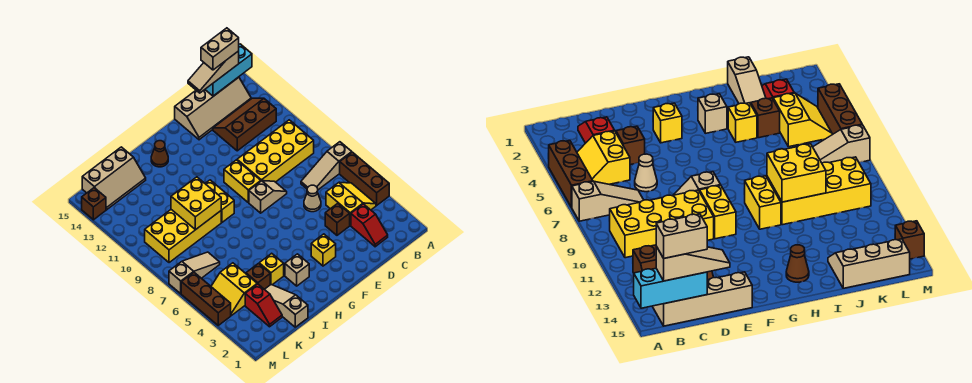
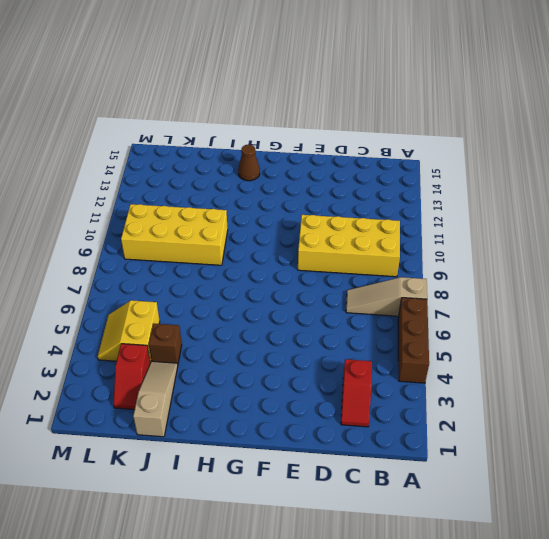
none -> yellow slope B4:C5 level 1 top C
none -> brown slope B12:D13 level 1 top 12
none -> tan slope B14:E15 level 1 top 15

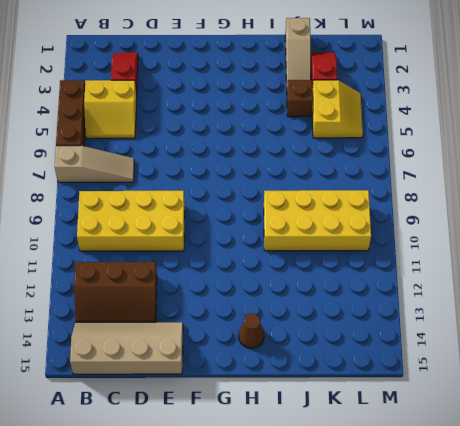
yellow slope B4:C5 level 1 top 4 -> yellow slope B4:C5 level 1 top C
none -> brown brick D4 level 1
none -> tan cone D6 level 1
none -> tan slope E8:F8 level 1 top F

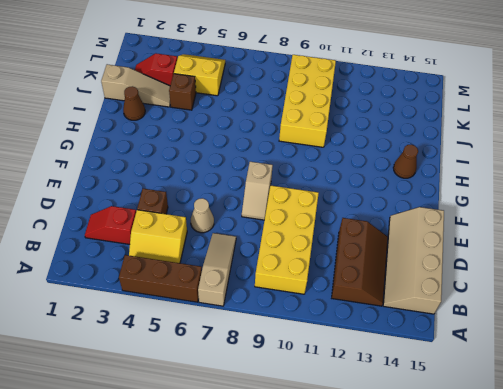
brown cone I2 level 1 -> none
none -> yellow brick F3 level 1
none -> yellow brick F9:F10 level 1
none -> tan brick H3 level 1

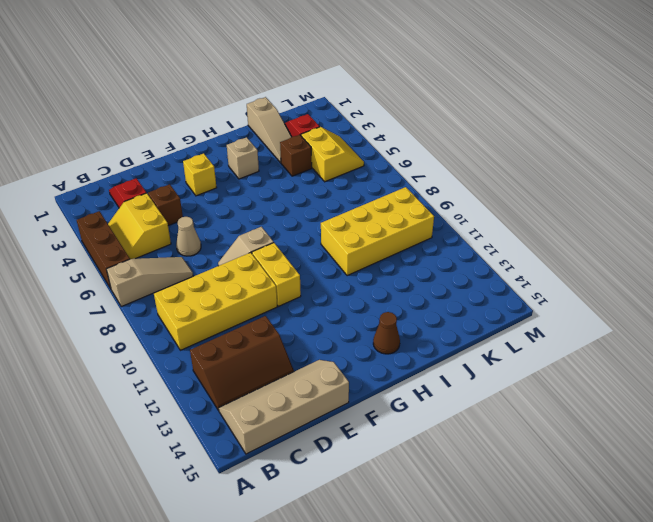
none -> yellow brick H9:H10 level 1
none -> yellow brick I4 level 1
none -> tan slope J14:L15 level 1 top 15

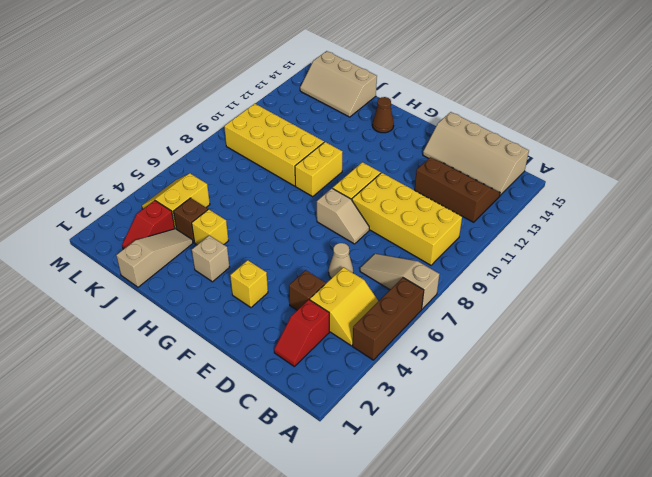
none -> tan slope K7:M7 level 1 top M
none -> brown brick M4:M6 level 1
none -> brown brick M14 level 1

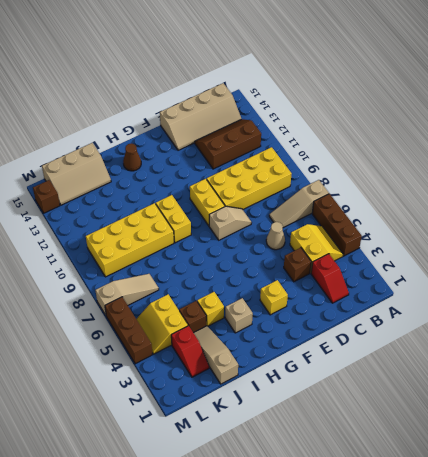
none -> cyan brick A15:C15 level 2
none -> yellow brick I9:J10 level 2
none -> tan slope B15:D15 level 3 top B

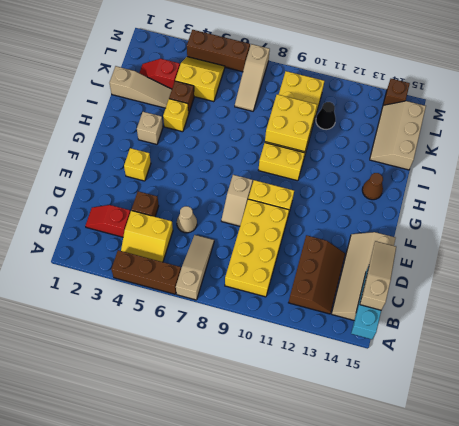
black cone K11 level 1 -> none
none -> tan brick B15:C15 level 4

